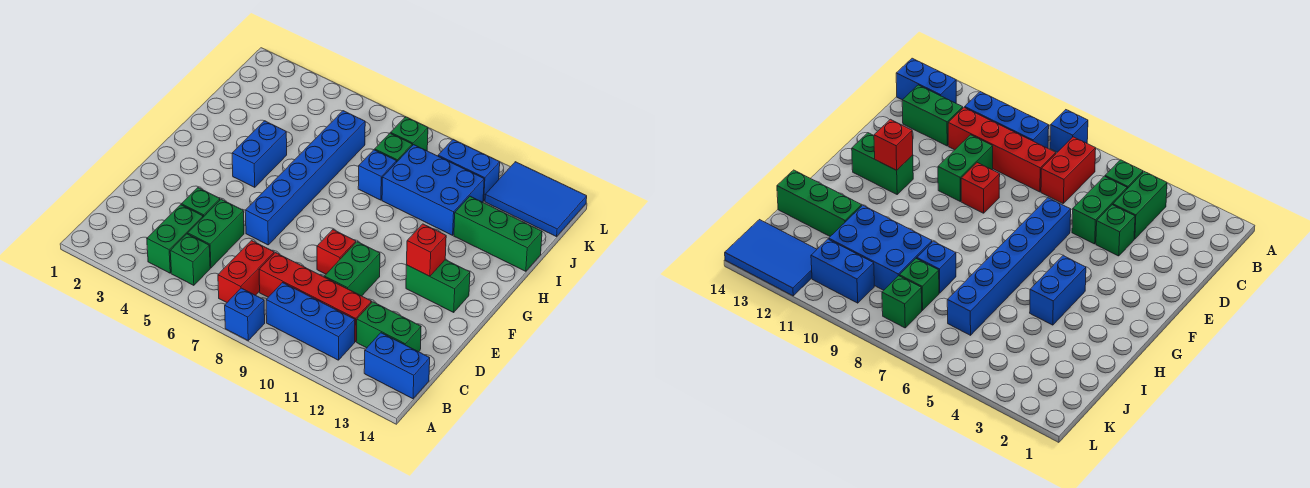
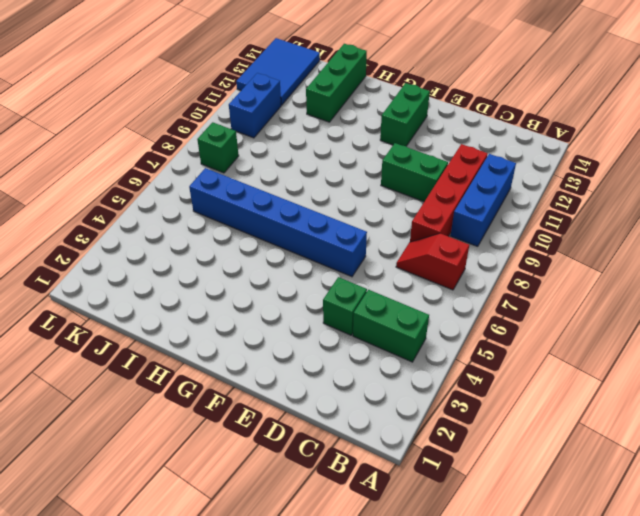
red slope B7:C7 level 1 top B -> red brick B7:C7 level 1
none -> blue brick A8 level 1
none -> green brick B5 level 1
none -> blue brick B13:B14 level 1

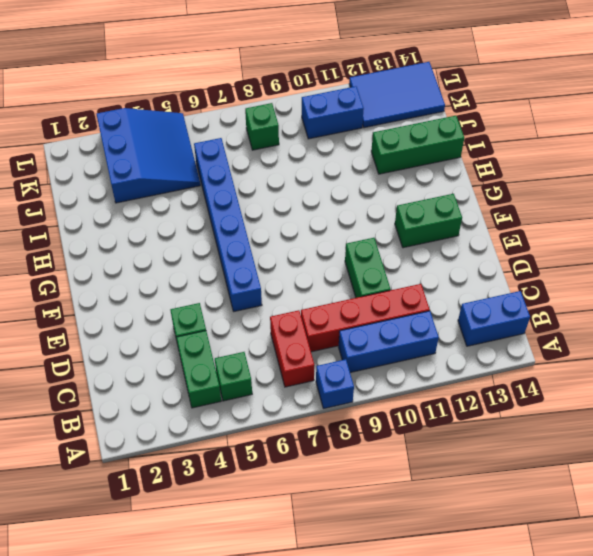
blue slope J3:L5 level 1 top 3 -> none
none -> green brick C5:D5 level 1
none -> green brick C12:C13 level 1
none -> red brick E9 level 1

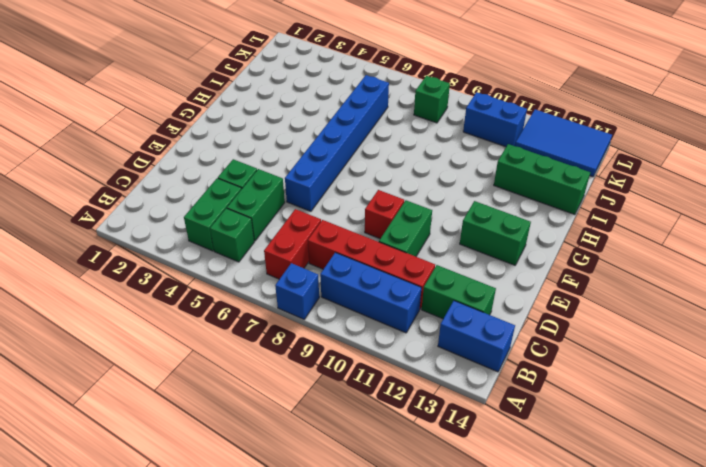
none -> blue brick G4:H4 level 1
none -> blue brick I8 level 1
none -> blue brick I9:J11 level 1

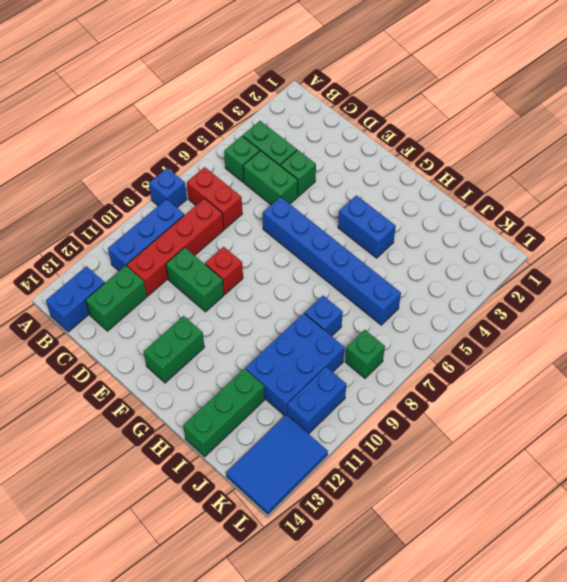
none -> green brick J8 level 1
none -> red brick F12 level 2

